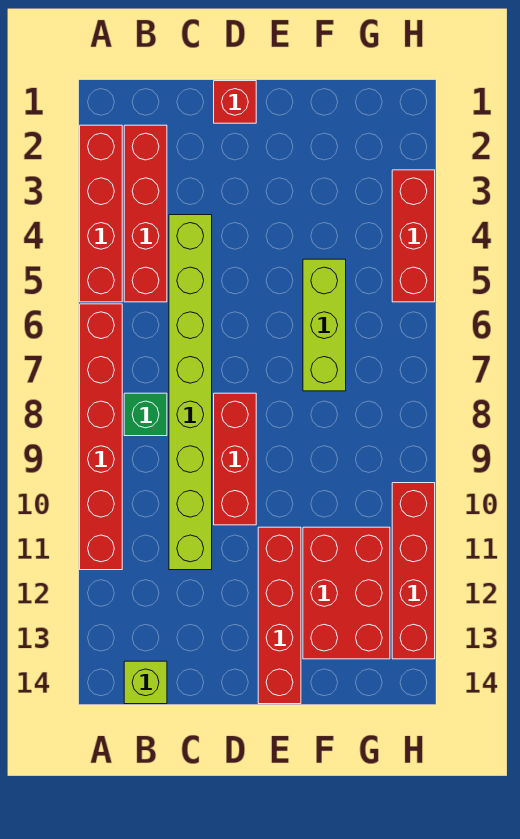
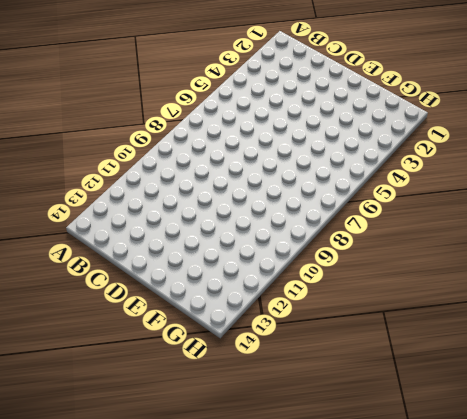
none -> red brick A2:A5 level 1
none -> red brick A6:A11 level 1
none -> red brick B2:B5 level 1

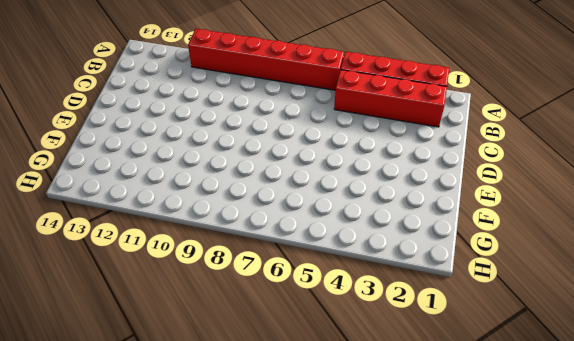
none -> green brick B8 level 1
none -> lime brick B14 level 1
none -> lime brick C4:C11 level 1

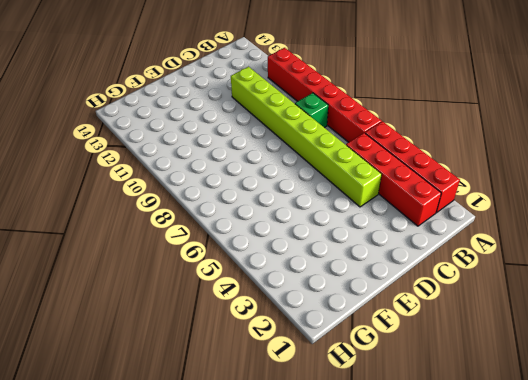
none -> lime brick B14 level 1
none -> red brick D1 level 1
none -> red brick D8:D10 level 1

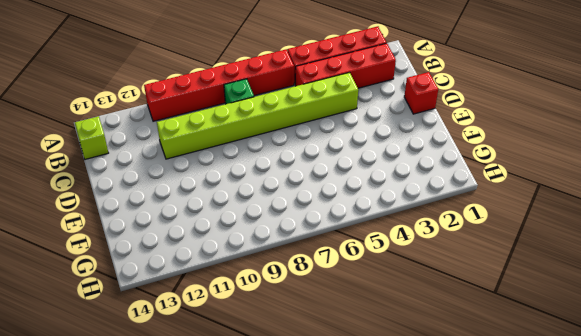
none -> red brick D8:D10 level 1
none -> red brick E11:E14 level 1
none -> lime brick F5:F7 level 1

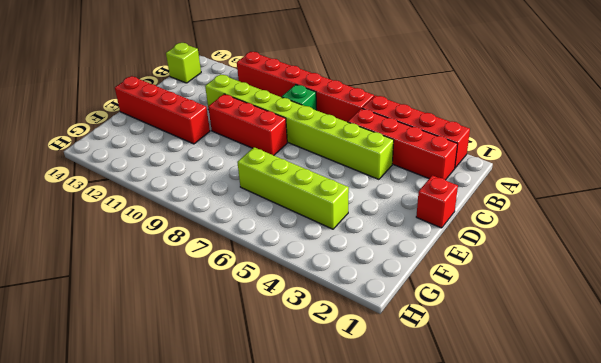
lime brick F4:F7 level 1 -> lime brick F5:F7 level 1
none -> red brick F11:G13 level 1
none -> red brick H3:H5 level 1
none -> red brick H10:H13 level 1

